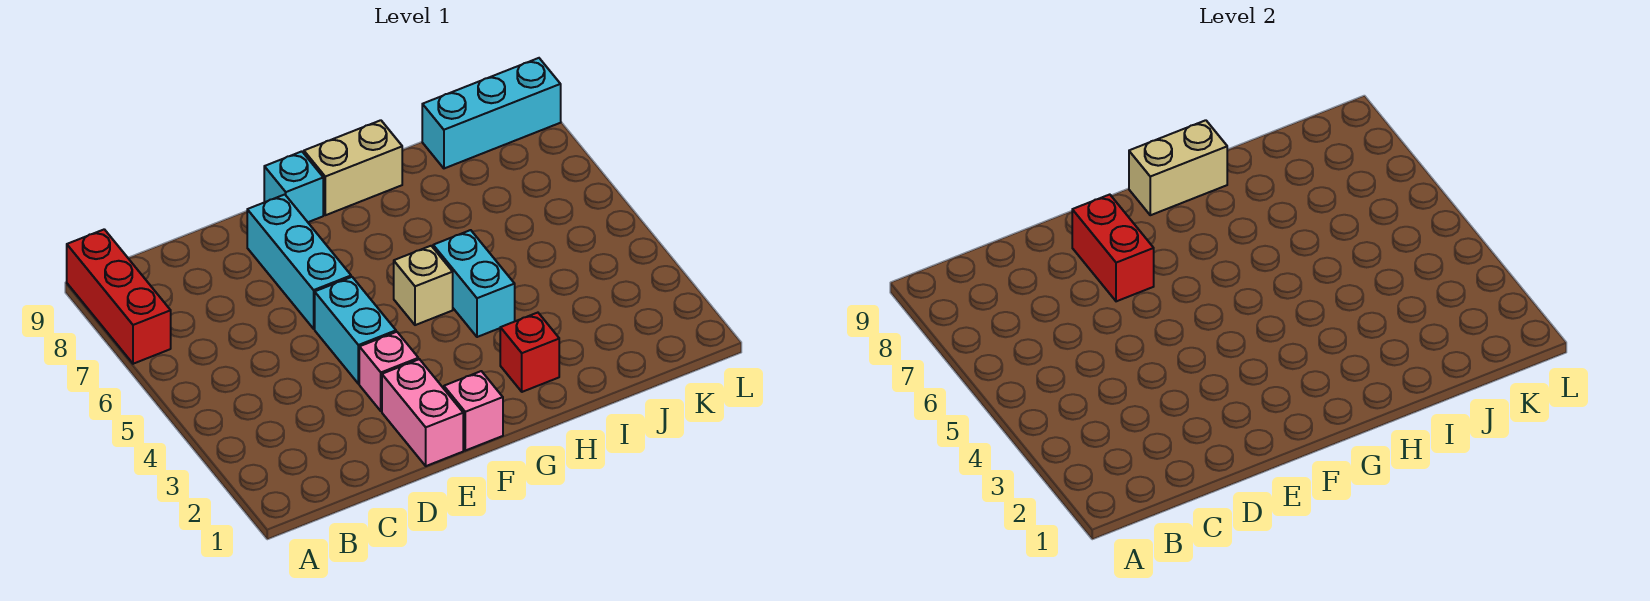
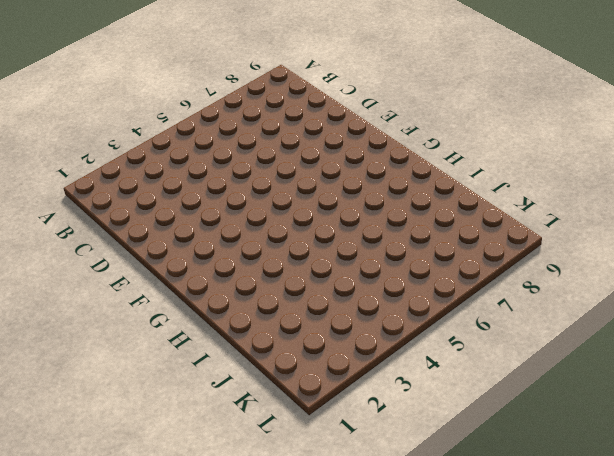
none -> red brick A7:A9 level 1
none -> pink brick E1:E2 level 1
none -> pink brick E3 level 1

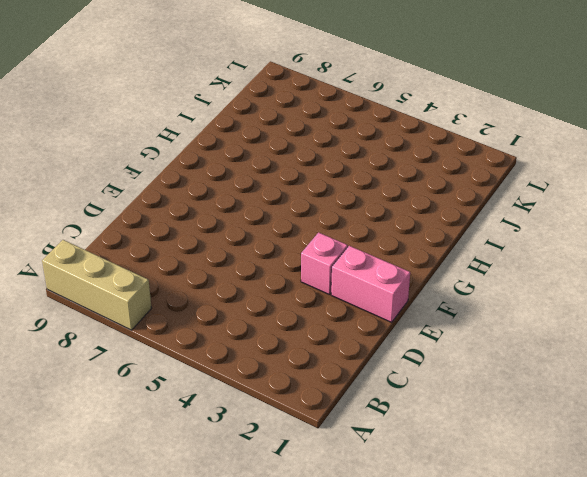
tan brick A7:A9 level 1 -> red brick A7:A9 level 1
none -> cyan brick E4:E5 level 1
none -> cyan brick E6:E8 level 1
none -> pink brick F1 level 1

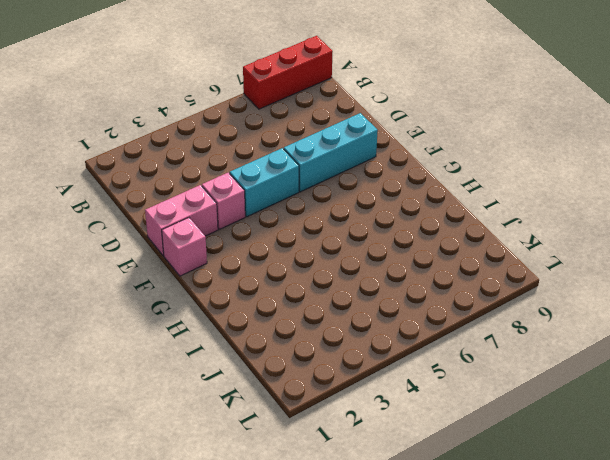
none -> cyan brick F9 level 1
none -> tan brick G5 level 1
none -> tan brick G9:H9 level 1

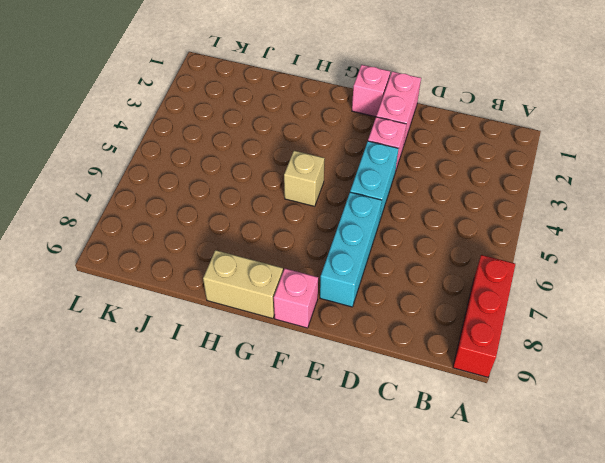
pink brick F9 level 1 -> cyan brick F9 level 1
none -> red brick H2 level 1
none -> cyan brick H4:H5 level 1
none -> cyan brick J9:L9 level 1

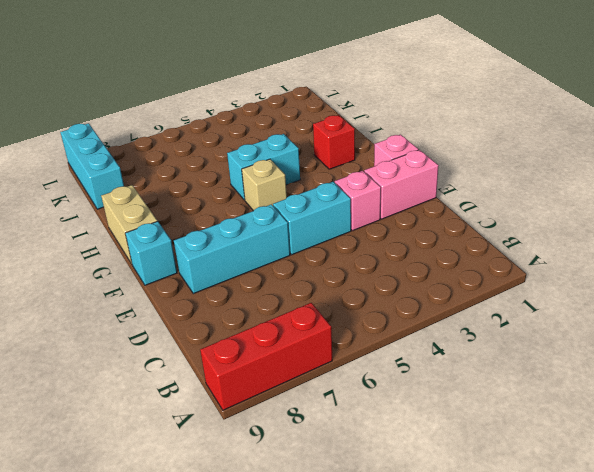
none -> red brick E7:E8 level 2
none -> tan brick G9:H9 level 2

